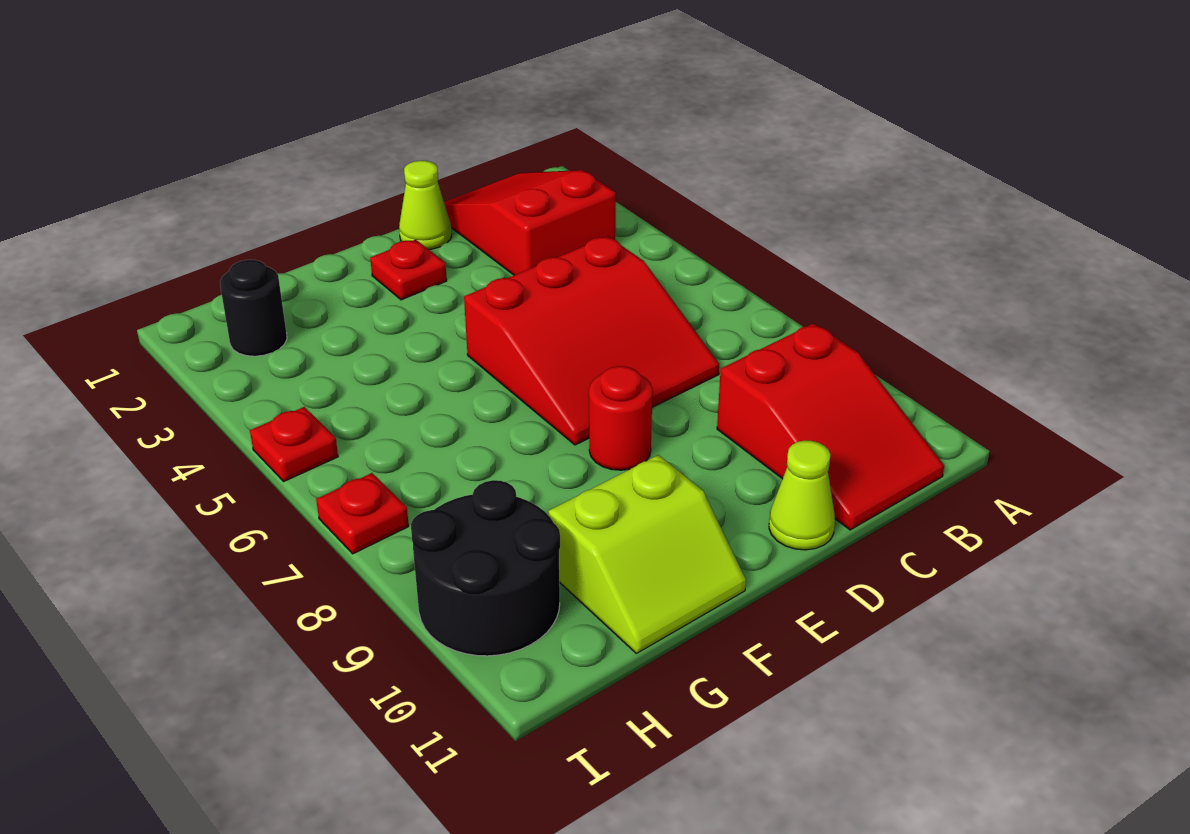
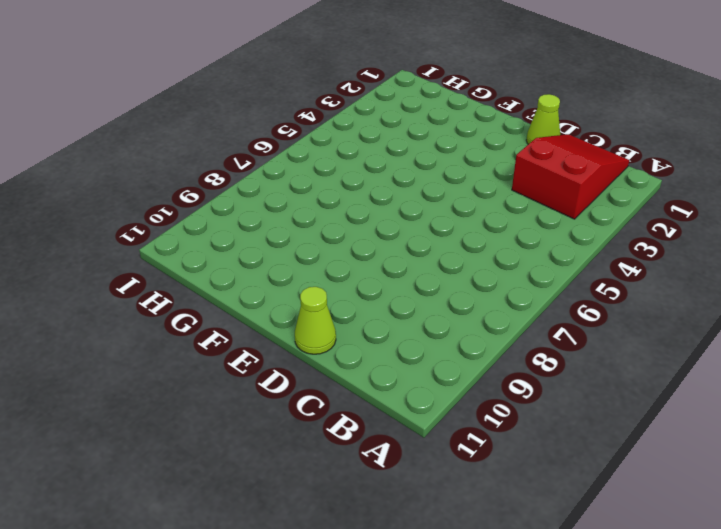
none -> red slope B9:C11 level 1 top 9
none -> red slope C5:E7 level 1 top 5
none -> red plate E2 level 1

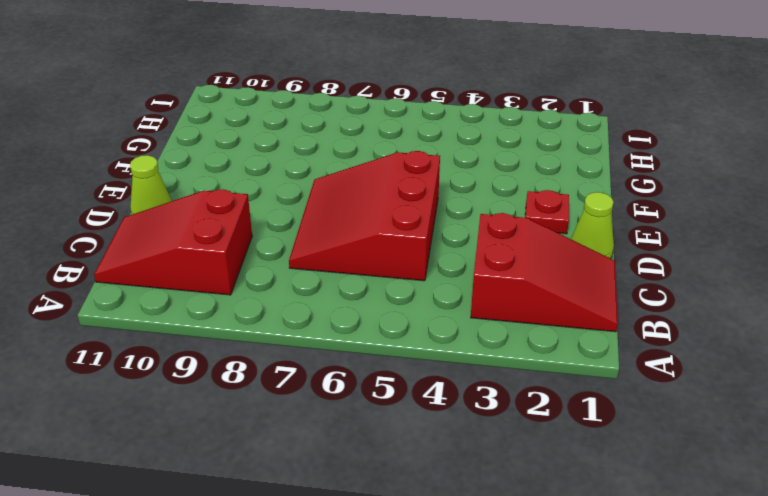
none -> red round brick E8 level 1
none -> lime slope F10:G11 level 1 top 10
none -> black round brick H2 level 1

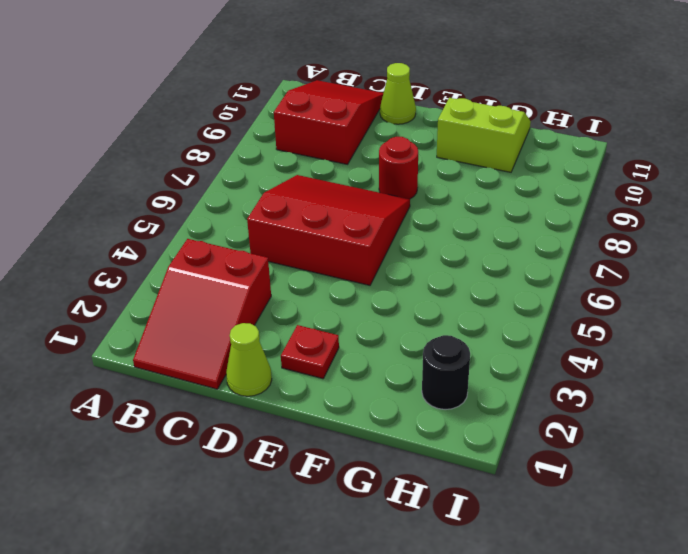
none -> black round brick H9:I10 level 1
none -> red plate I5 level 1
none -> red plate I7 level 1

